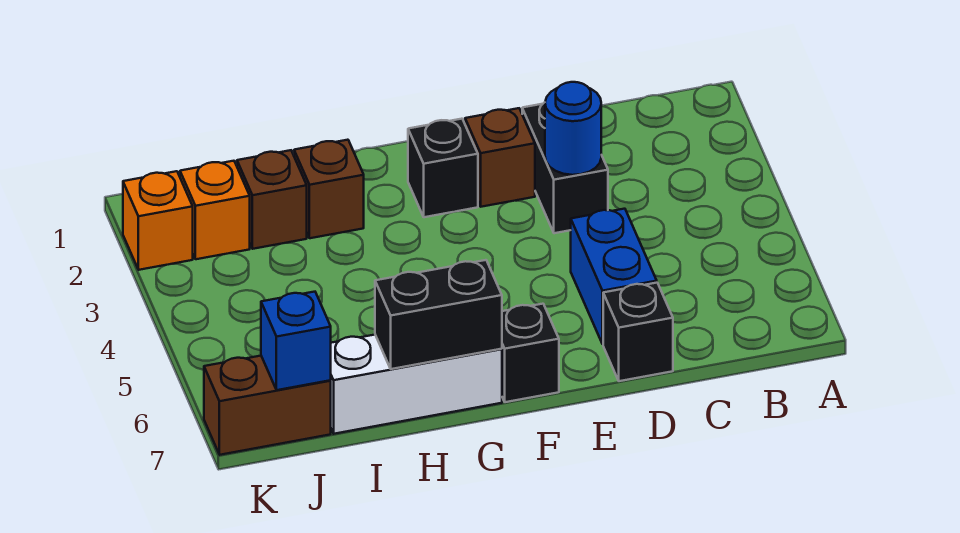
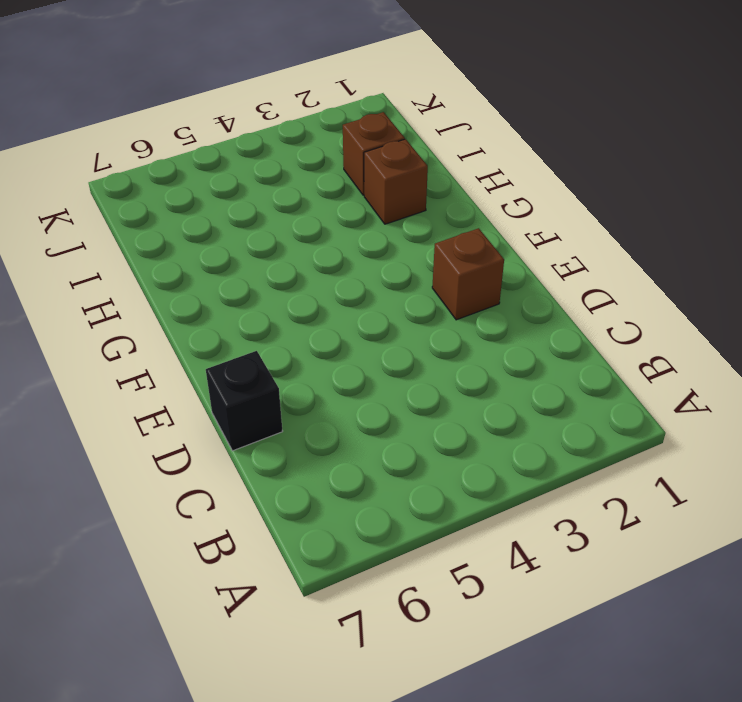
none -> black brick D2:D3 level 1
none -> blue brick D5:D6 level 1
none -> black brick F2 level 1

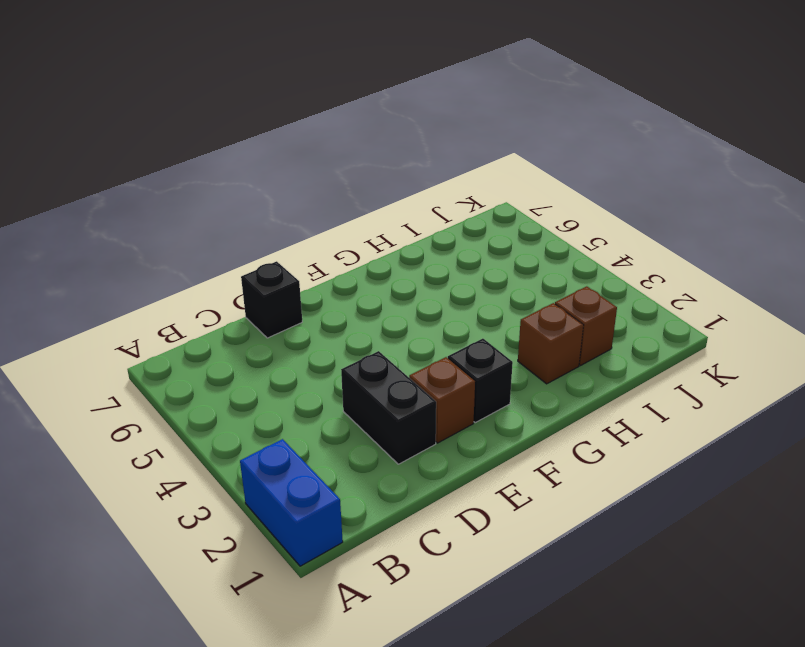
blue brick A1:A2 level 1 -> blue brick D5:D6 level 1
none -> black brick F7 level 1
none -> white brick G7:I7 level 1
none -> orange brick J2 level 1

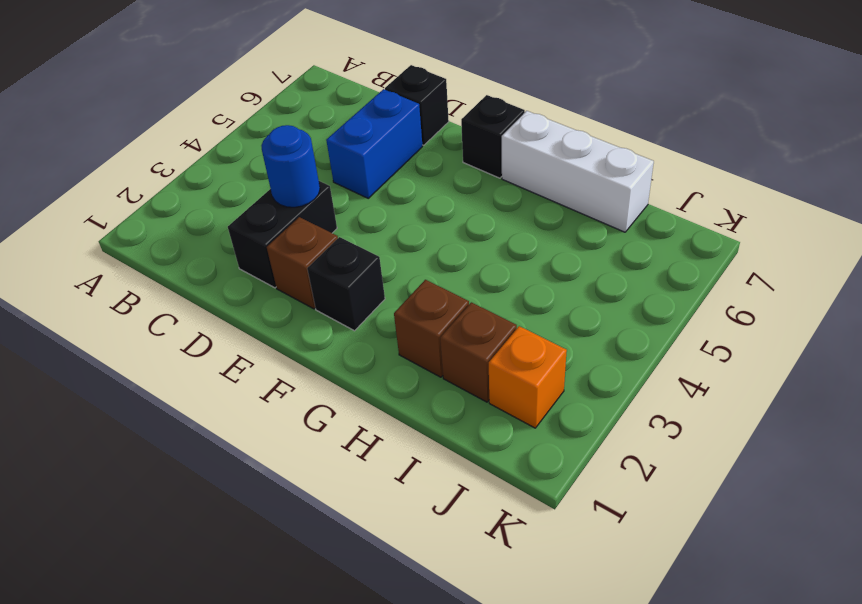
none -> brown brick J7:K7 level 1
none -> orange brick K2 level 1
none -> black brick G7:H7 level 2

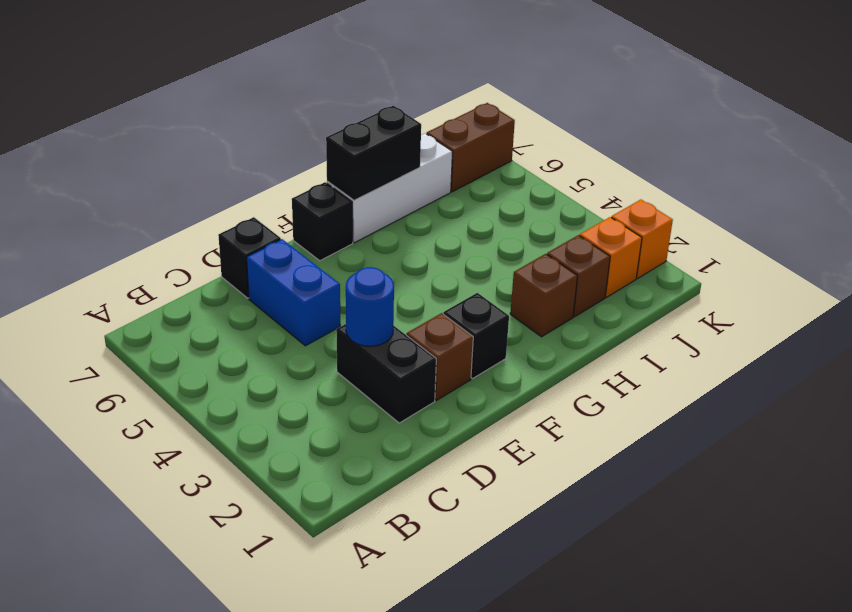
none -> blue brick J7 level 2

